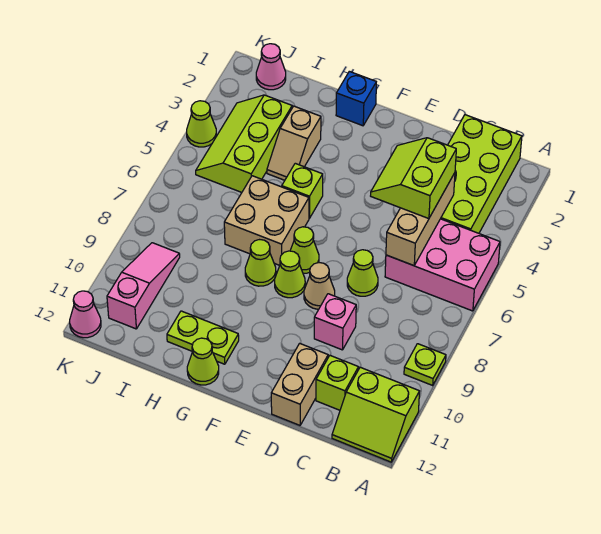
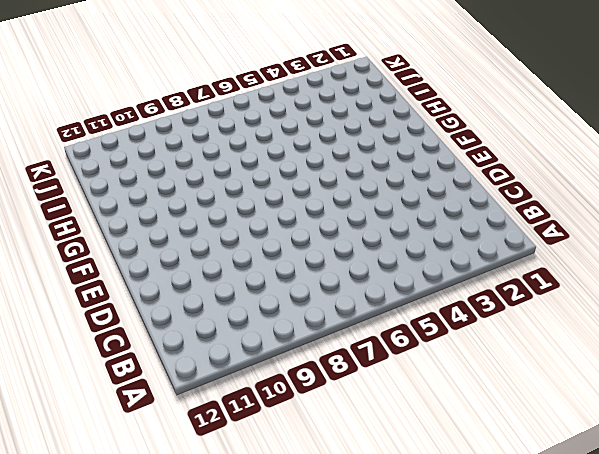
none -> pink brick A5:C6 level 1
none -> lime plate A9 level 1
none -> lime slope A11:B12 level 1 top 11

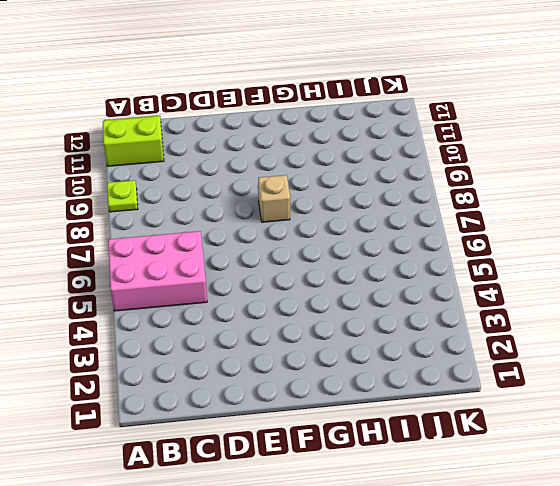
tan brick F8 level 1 -> lime cone F8 level 1
none -> lime brick B1:C4 level 1
none -> lime brick C11 level 1
none -> lime cone D7 level 1

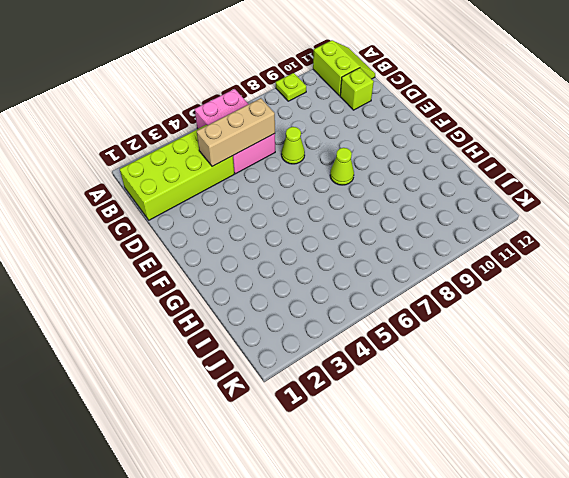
none -> pink brick D9 level 1
none -> tan brick D11:D12 level 1
none -> tan cone E8 level 1

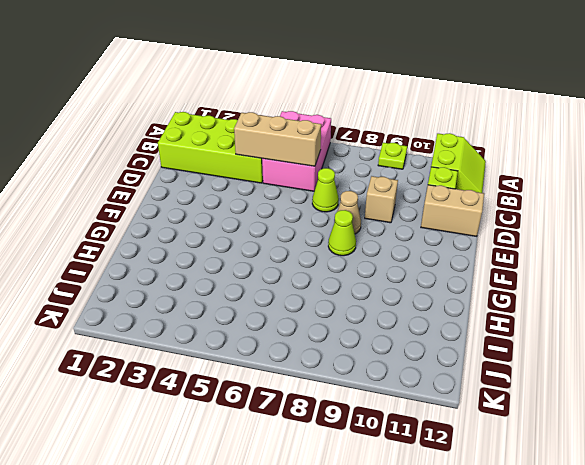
tan brick D9 level 1 -> pink brick D9 level 1
none -> lime cone F7 level 1
none -> blue brick G1 level 1
none -> lime brick G5 level 1

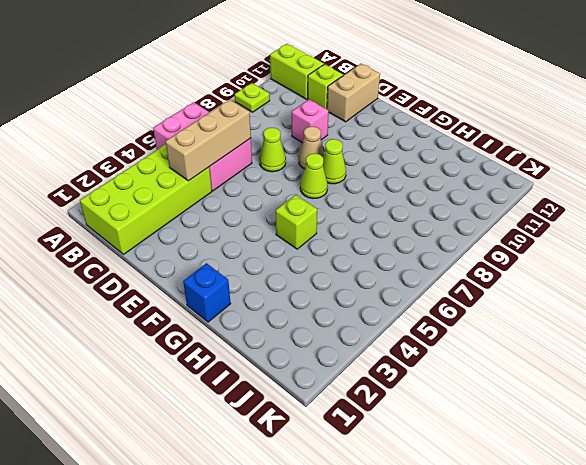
none -> tan brick G6:H7 level 1
none -> lime cone G8 level 1
none -> lime plate G11:H11 level 1

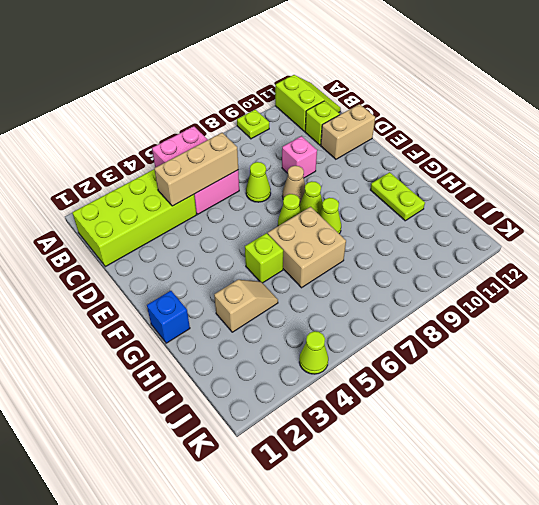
none -> lime cone G12 level 1
none -> lime slope I3:J5 level 1 top I
none -> pink cone J1 level 1

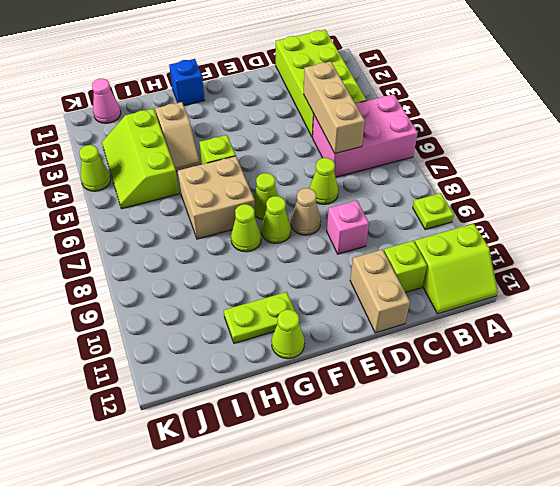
none -> pink slope J9:J11 level 1 top 11
none -> pink cone K12 level 1
none -> lime slope C4:D5 level 3 top C

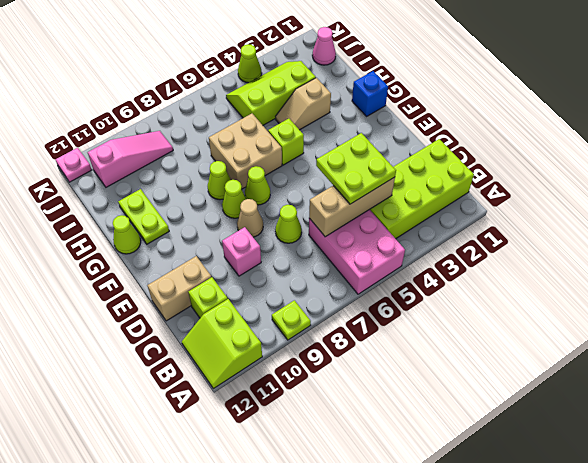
lime plate C4:D5 level 3 -> lime slope C4:D5 level 3 top C
pink plate K12 level 1 -> pink cone K12 level 1

